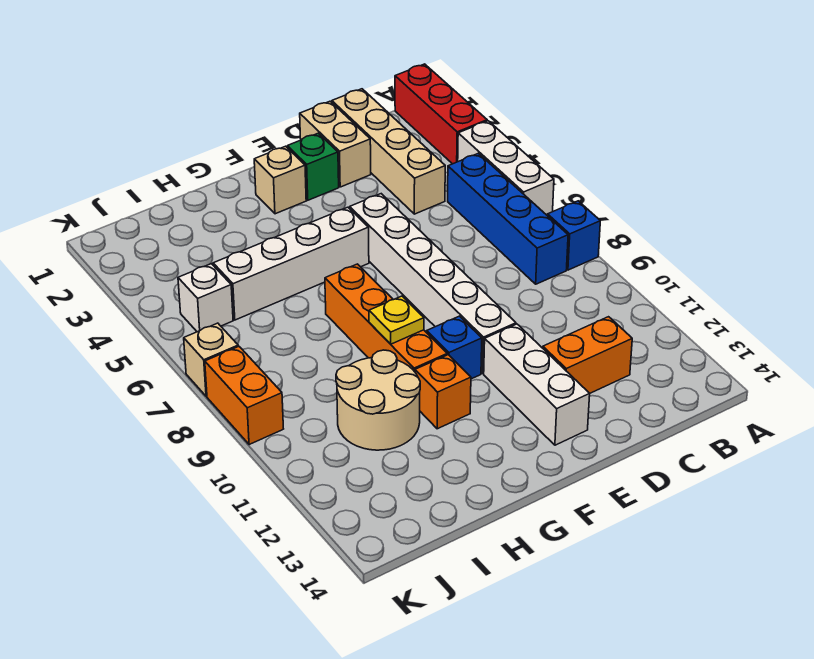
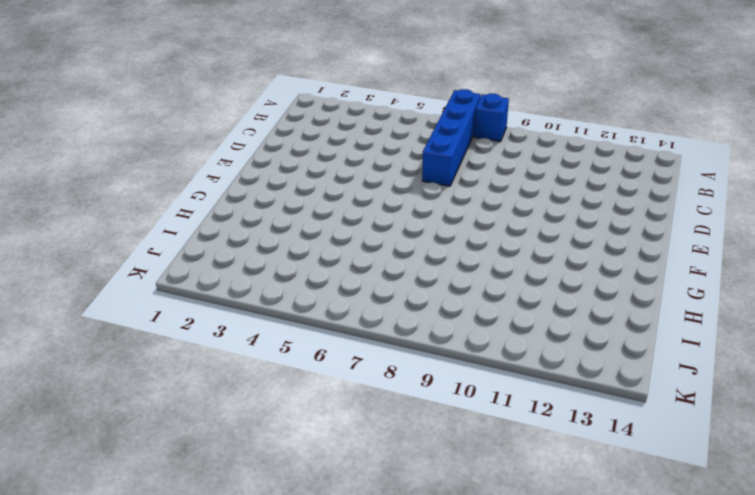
blue brick A7:D7 level 1 -> blue brick B5:B8 level 1
none -> red brick A1:A3 level 1
none -> white brick A4:A6 level 1
none -> tan brick C1:C4 level 1

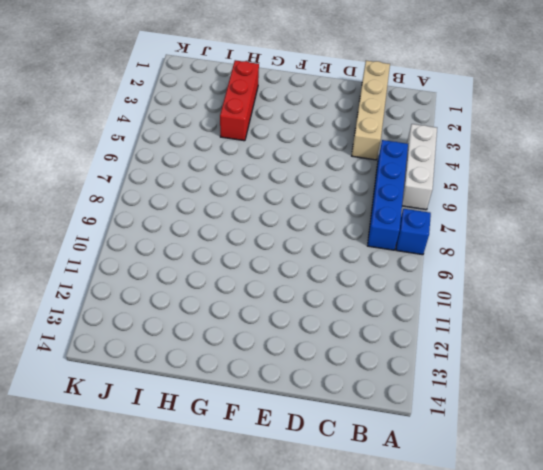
red brick H2:H4 level 1 -> red brick A1:A3 level 1
none -> orange brick C12:D12 level 1
none -> tan brick D1:D2 level 1
none -> green brick E2 level 1

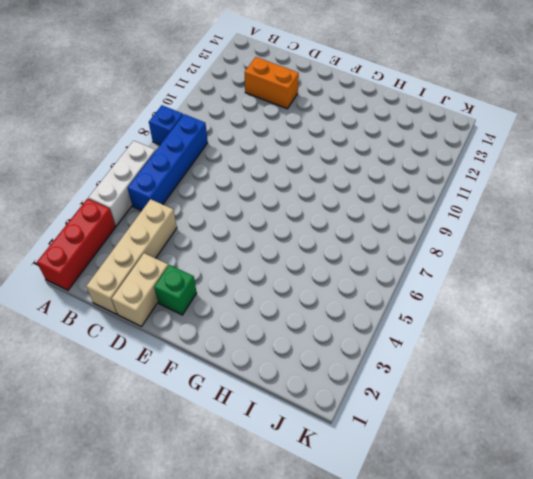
none -> white brick E5:E10 level 1
none -> white brick E11:E13 level 1
none -> tan brick F2 level 1

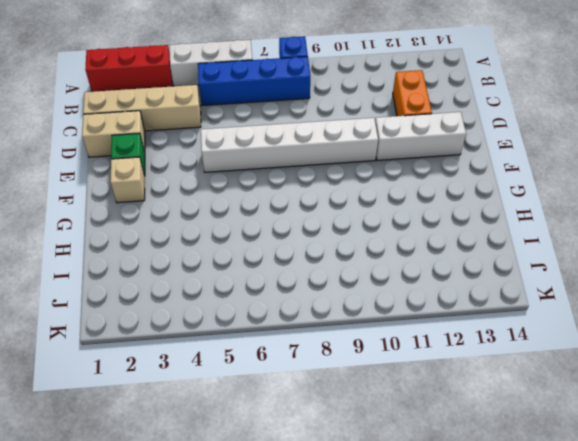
none -> white brick F5:I5 level 1
none -> blue brick F10 level 1
none -> orange brick G7:G10 level 1

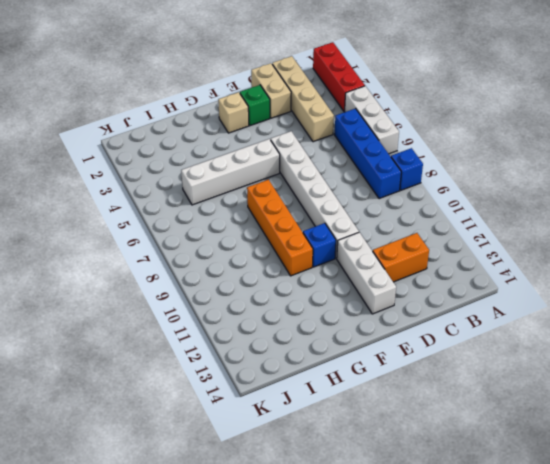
none -> orange brick G11 level 1
none -> tan round brick H10:I11 level 1
none -> white brick J5 level 1

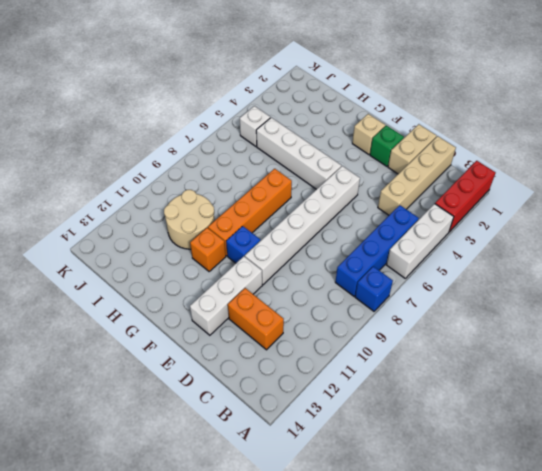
none -> tan brick K7 level 1
none -> orange brick K8:K9 level 1
none -> yellow plate G9 level 2

